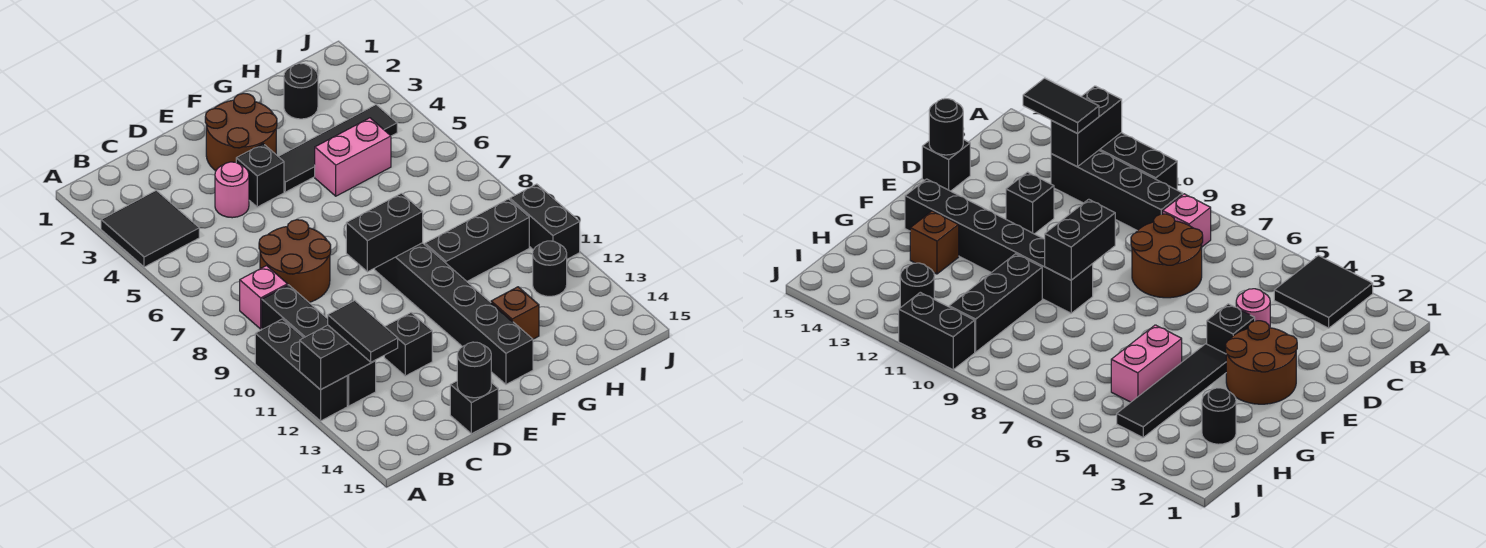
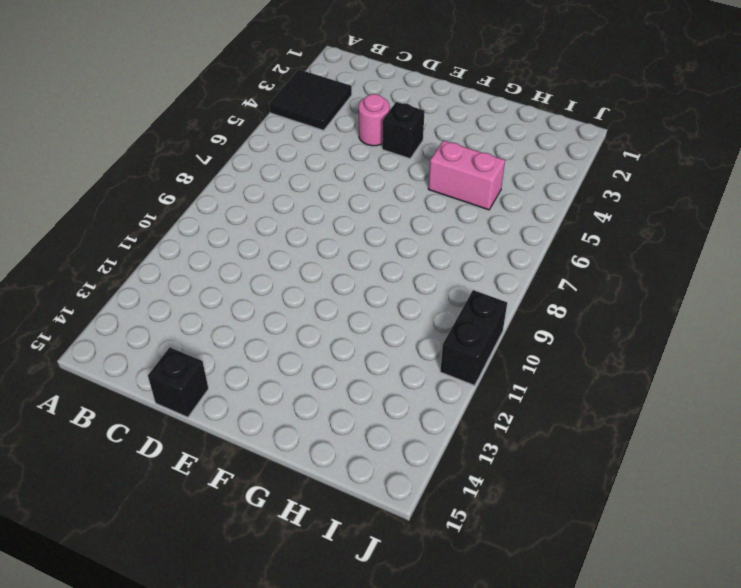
none -> black brick A10:A12 level 1
none -> pink brick B8 level 1
none -> black brick B9:B12 level 1

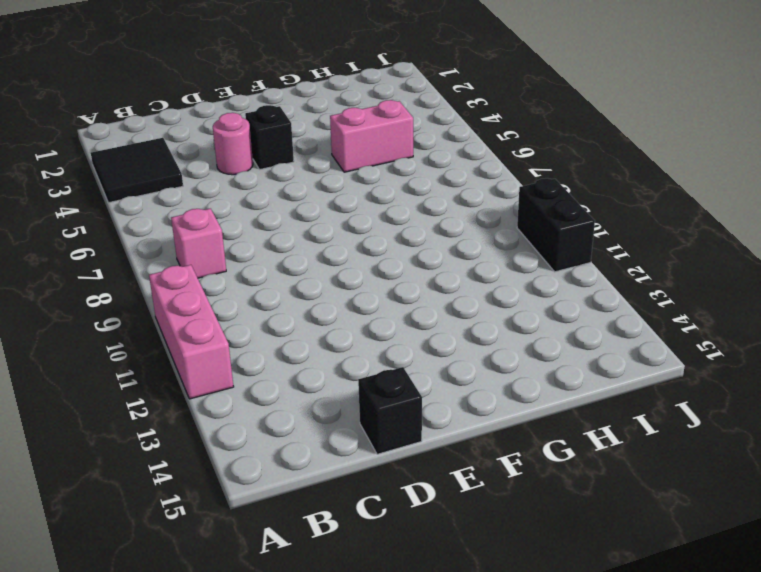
pink brick A10:A12 level 1 -> black brick A10:A12 level 1
none -> black brick B9:B12 level 1
none -> brown round brick C7:D8 level 1
none -> black brick D12 level 1

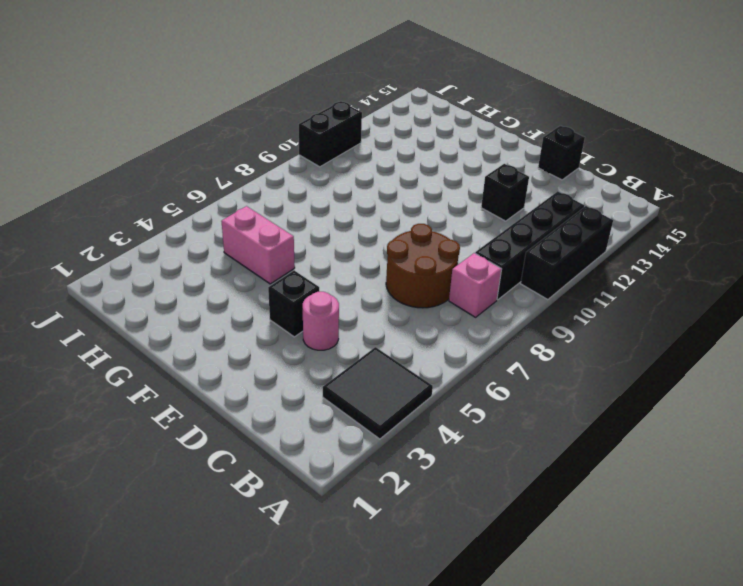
none -> brown round brick E2:F3 level 1
none -> black tile F4:I4 level 1
none -> black brick F9:F14 level 1

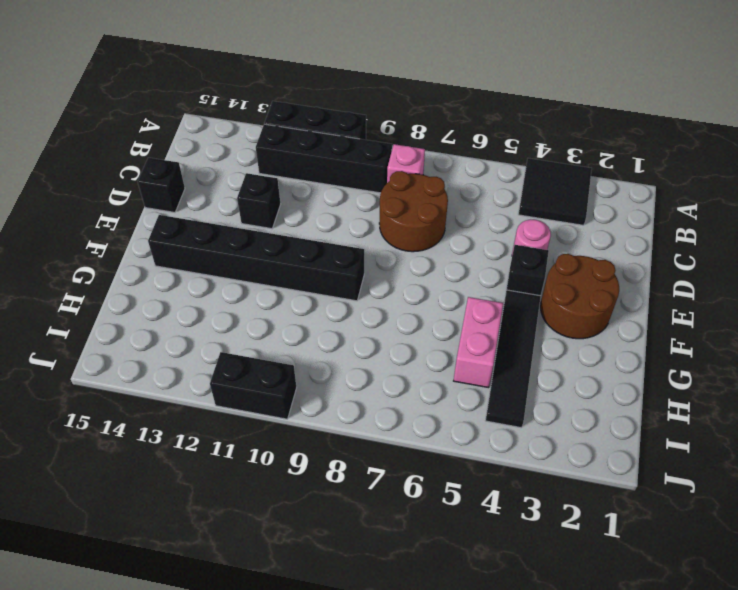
none -> black brick G10:I10 level 1
none -> brown brick G13 level 1
none -> black round brick H2 level 1

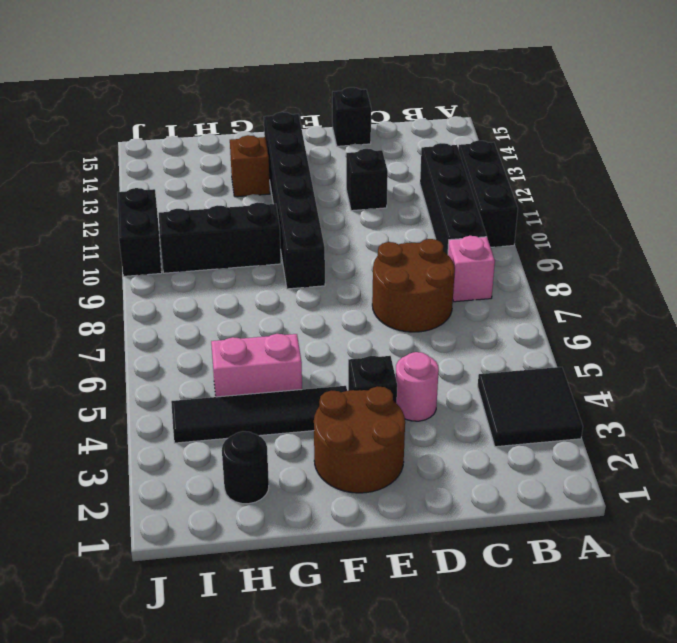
none -> black round brick I12 level 1
none -> black brick A12:B12 level 2
none -> black round brick D15 level 2

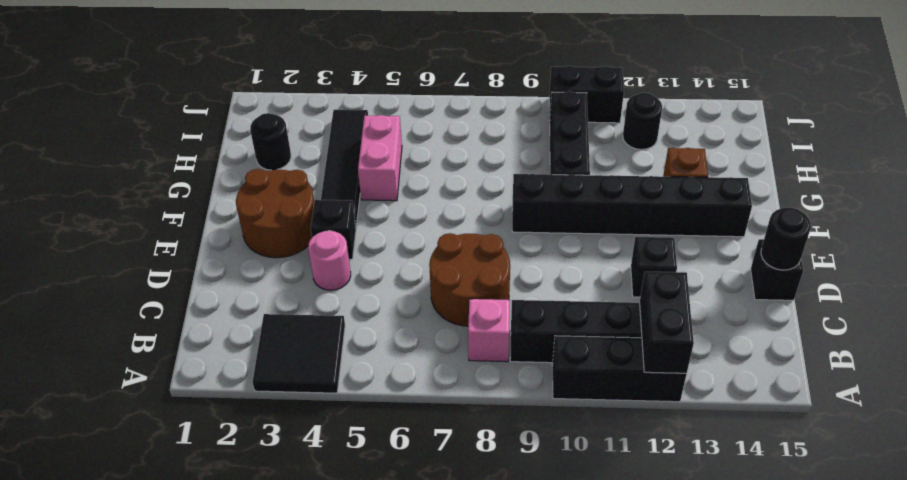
none -> black brick E9:F9 level 2
none -> black tile B12:B13 level 3

